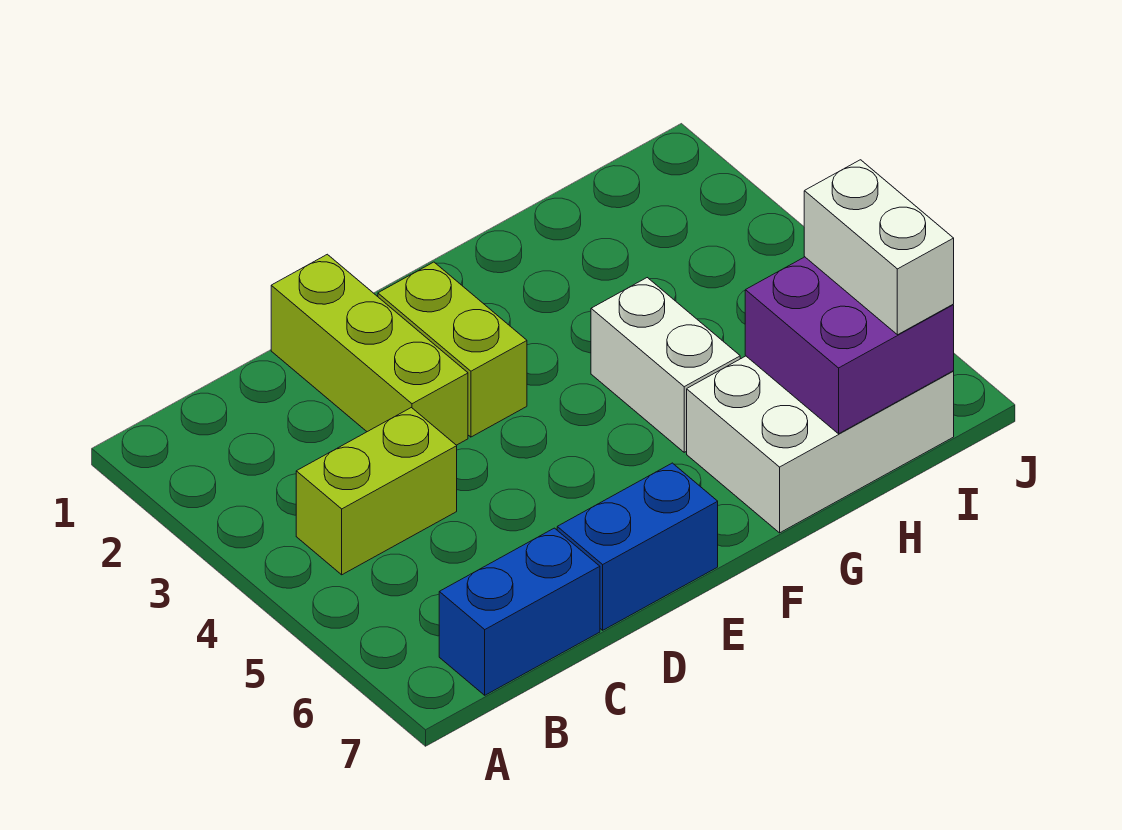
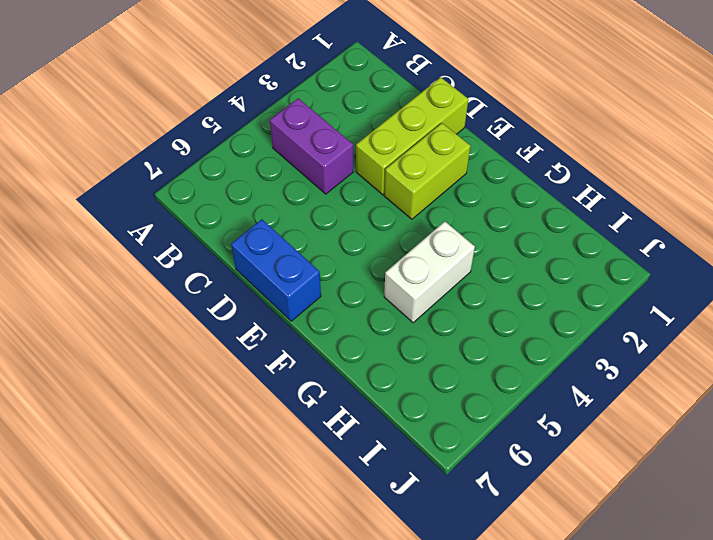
purple brick B4:C4 level 1 -> lime brick B4:C4 level 1
none -> blue brick B7:C7 level 1
none -> white brick G6:I7 level 1

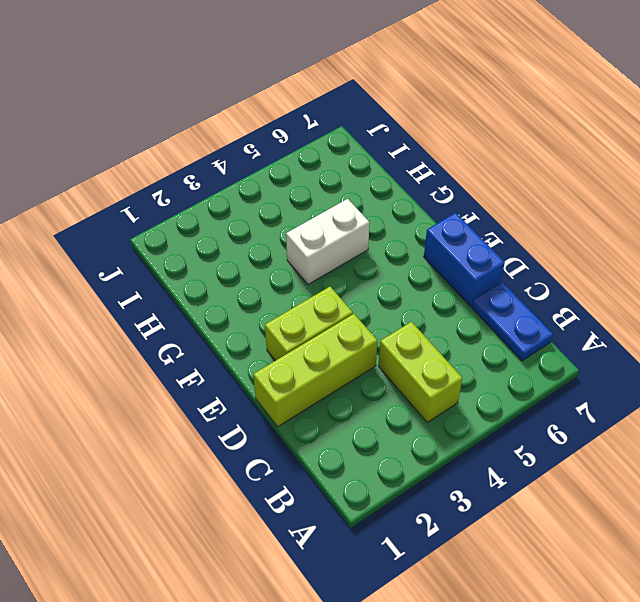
blue plate B7:C7 level 1 -> blue brick B7:C7 level 1
none -> white brick G6:I7 level 1
none -> purple brick H6:I7 level 2

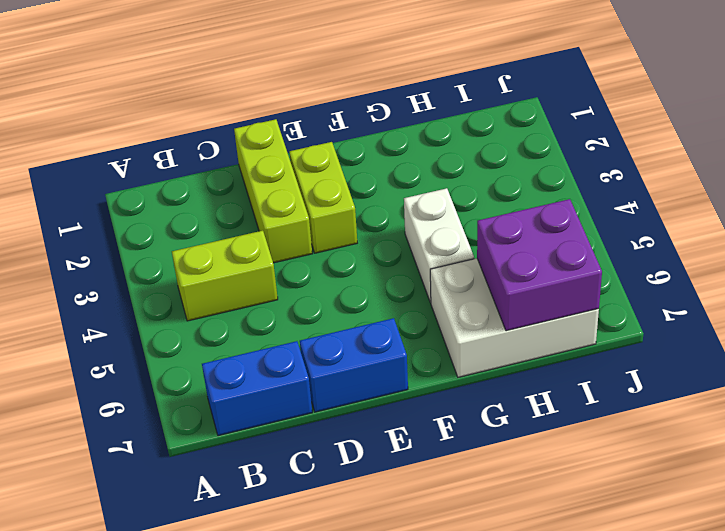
none -> white brick I6:I7 level 3

